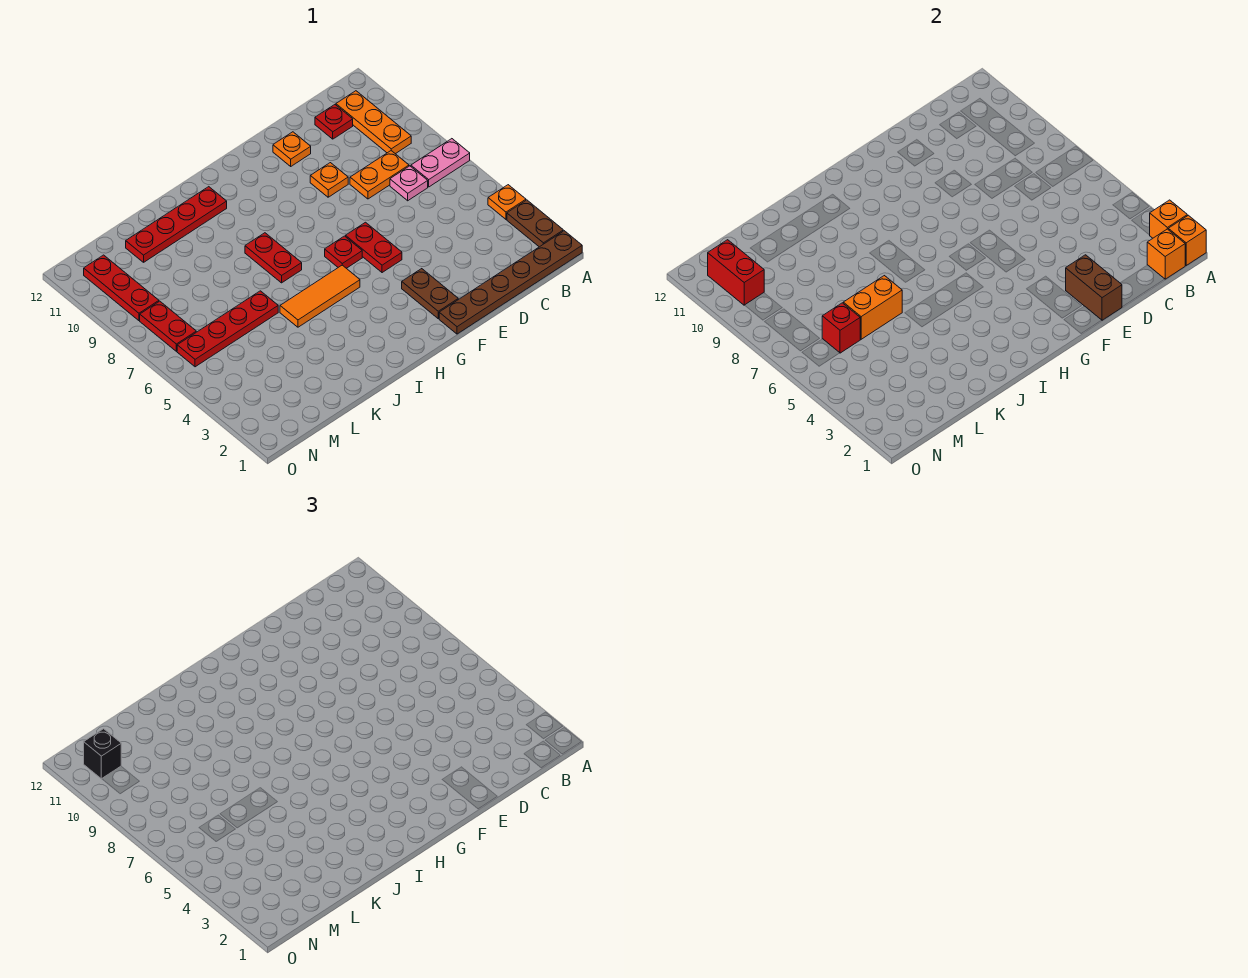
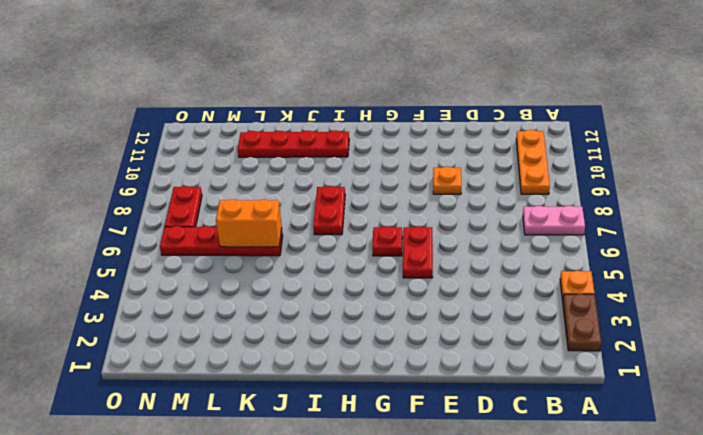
none -> brown plate A1:F1 level 1
none -> pink plate C7 level 1
none -> orange plate C8:D8 level 1

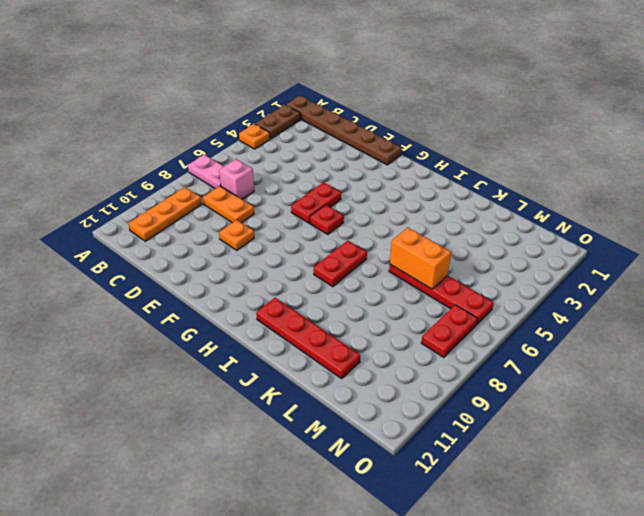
pink brick C7 level 1 -> pink plate C7 level 1
none -> red plate C11 level 1
none -> orange plate E11 level 1
none -> brown plate F2:F3 level 1

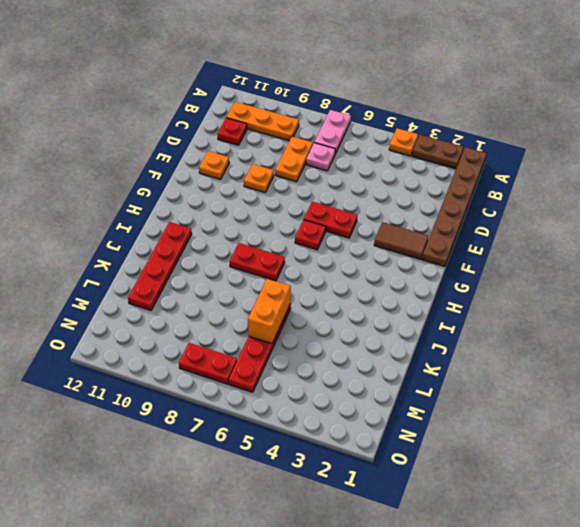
brown tile F2:F3 level 1 -> brown plate F2:F3 level 1
none -> orange tile H5:J5 level 1
none -> red plate N9:N11 level 1
none -> orange brick A1 level 2

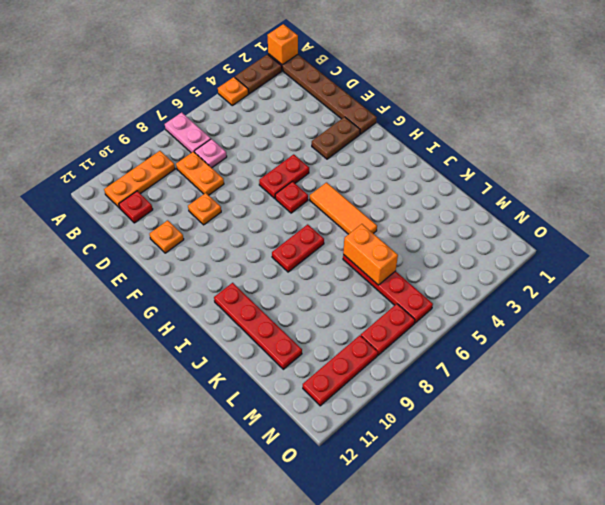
none -> orange brick A2 level 2
none -> orange brick B1 level 2
none -> brown brick E1:E2 level 2

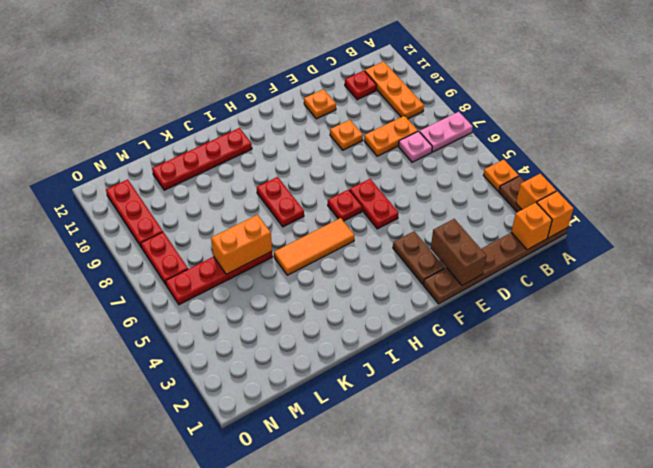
none -> red brick M6 level 2
none -> red brick N10:N11 level 2
none -> black brick N11 level 3

